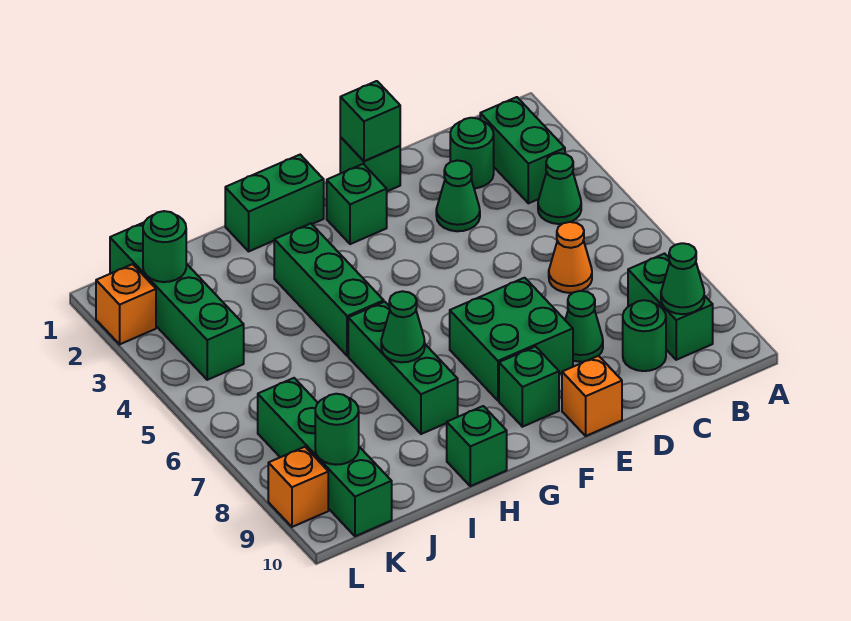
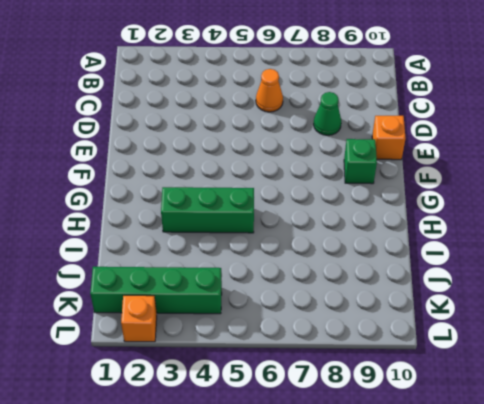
none -> green brick B2:B3 level 1
none -> green cone B4 level 1
none -> green brick B8:B9 level 1

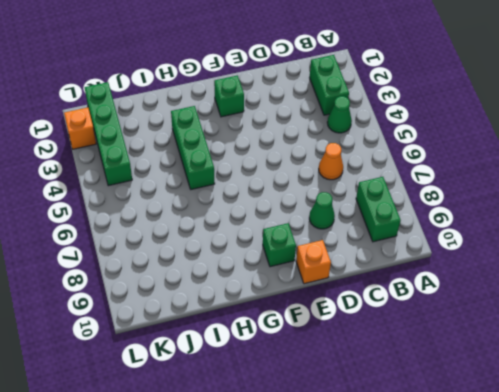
none -> green round brick C2 level 1
none -> green round brick C9 level 1
none -> green cone D3 level 1

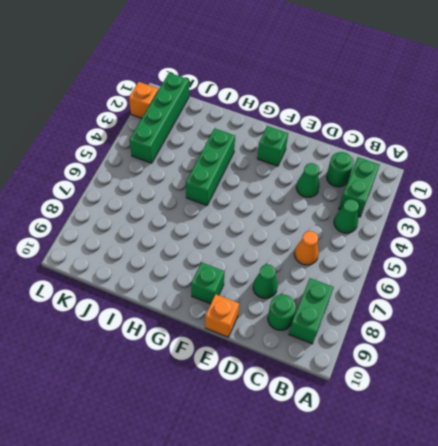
none -> green brick E1 level 1
none -> green brick E7:F8 level 1
none -> green brick G1:H1 level 1

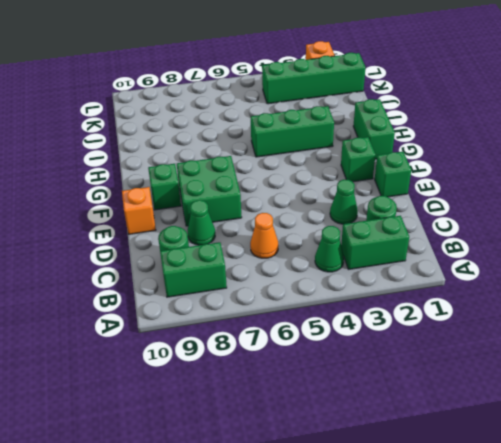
none -> green brick H6:H8 level 1
none -> green brick H10 level 1
none -> green brick K7:K10 level 1

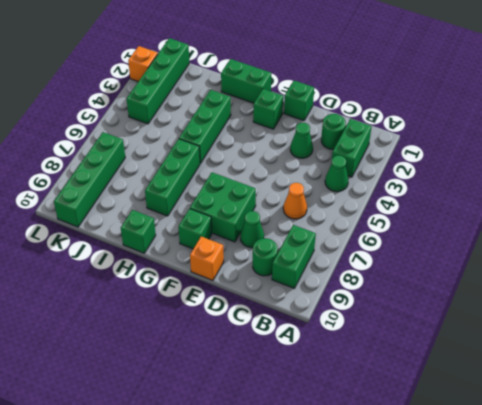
none -> orange brick L9 level 1
none -> green cone B9 level 2
none -> green brick E1 level 2

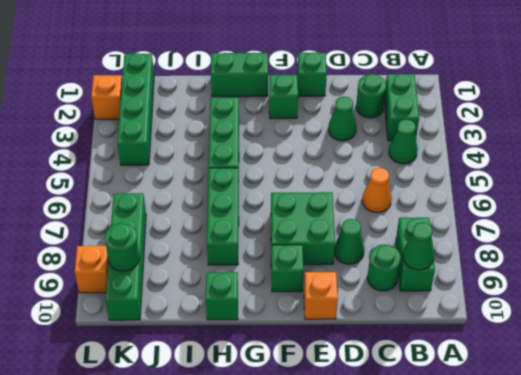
none -> green brick E1 level 2
none -> green cone H7 level 2
none -> green round brick K2 level 2

